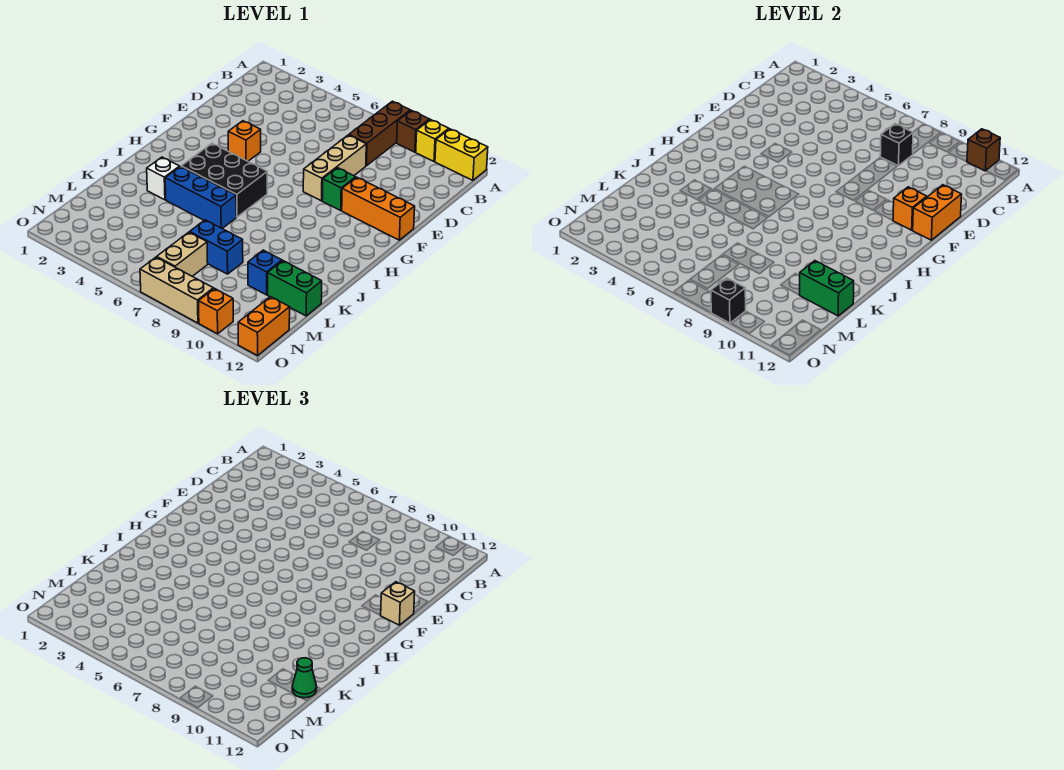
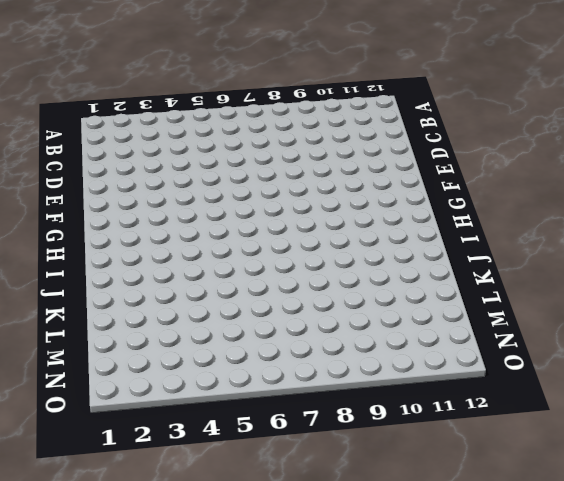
none -> brown brick A8:C8 level 1
none -> brown brick A9 level 1
none -> yellow brick A10 level 1

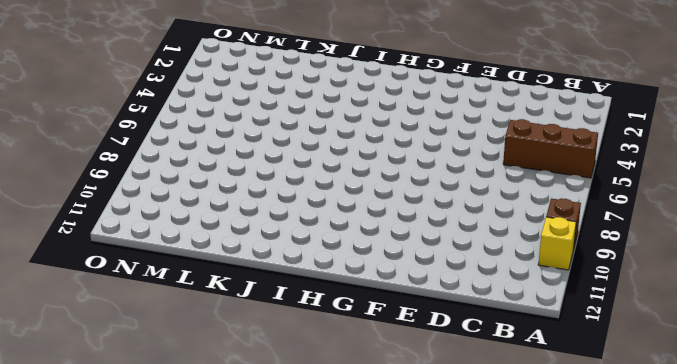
brown brick A5:C5 level 1 -> brown brick A8:C8 level 1
none -> yellow brick A11:A12 level 1
none -> tan brick D8:F8 level 1
none -> orange brick F4 level 1

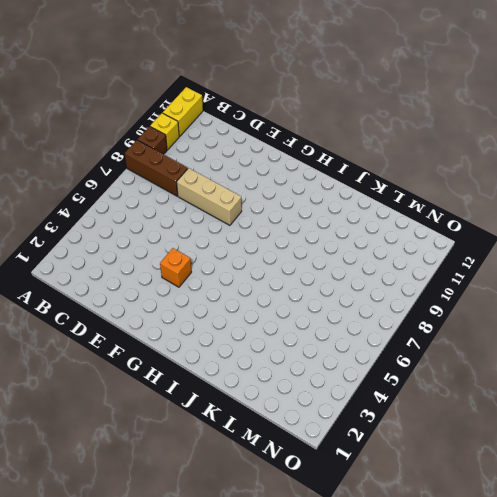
none -> green brick F9 level 1
none -> orange brick F10:F12 level 1
none -> black brick H4:I6 level 1

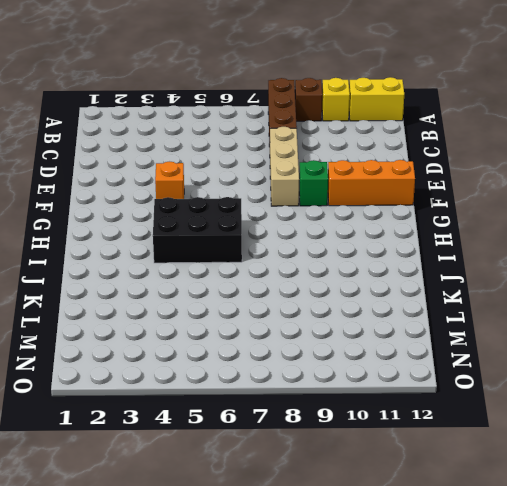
none -> white brick J3 level 1
none -> blue brick J4:J6 level 1
none -> blue brick L7:L8 level 1

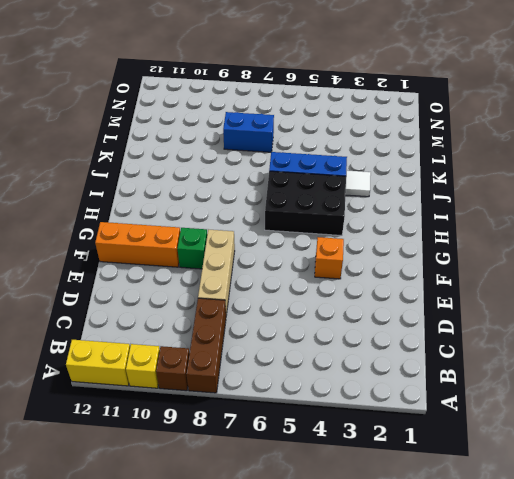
white tile J3 level 1 -> white brick J3 level 1
none -> blue brick L10 level 1
none -> green brick L11:L12 level 1
none -> tan brick M7:N7 level 1

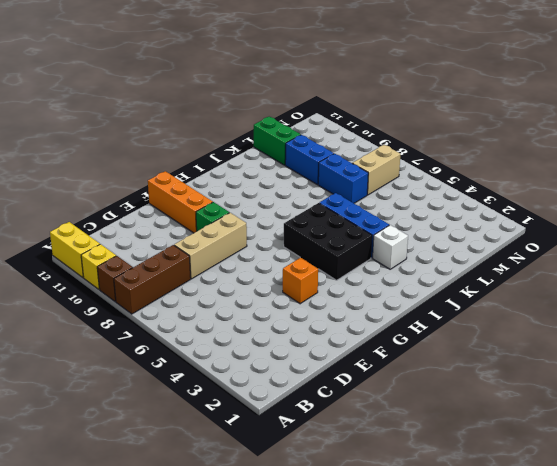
blue brick L9:L10 level 1 -> blue brick L10 level 1
none -> orange brick N12:O12 level 1
none -> tan brick O7:O9 level 1
none -> orange brick O10 level 1

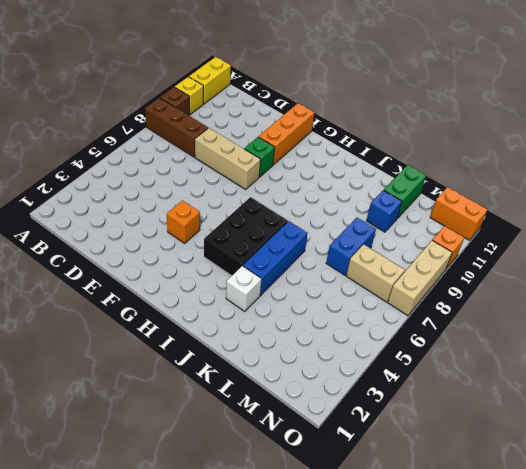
none -> brown brick A11 level 2
none -> black brick C8 level 2
none -> orange brick E12:F12 level 2

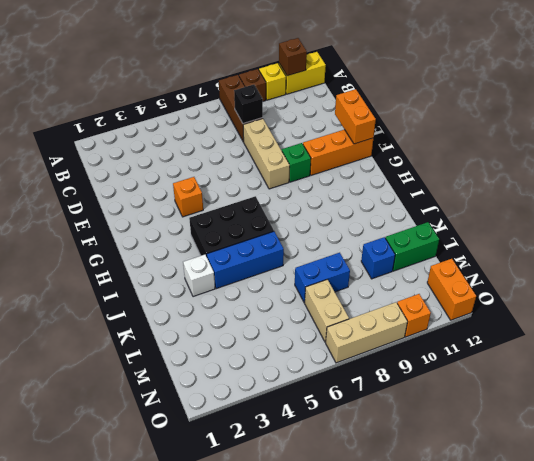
none -> orange brick F11 level 2
none -> green brick L11:L12 level 2
none -> black brick O9 level 2

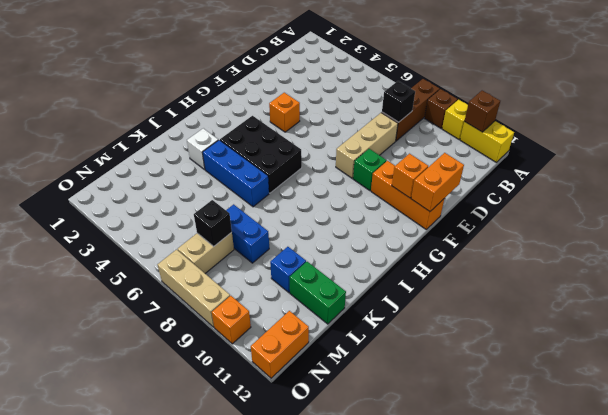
black brick M7 level 2 -> black brick O9 level 2
none -> green brick L11:L12 level 2
none -> tan brick F12 level 3
none -> green cone L12 level 3

